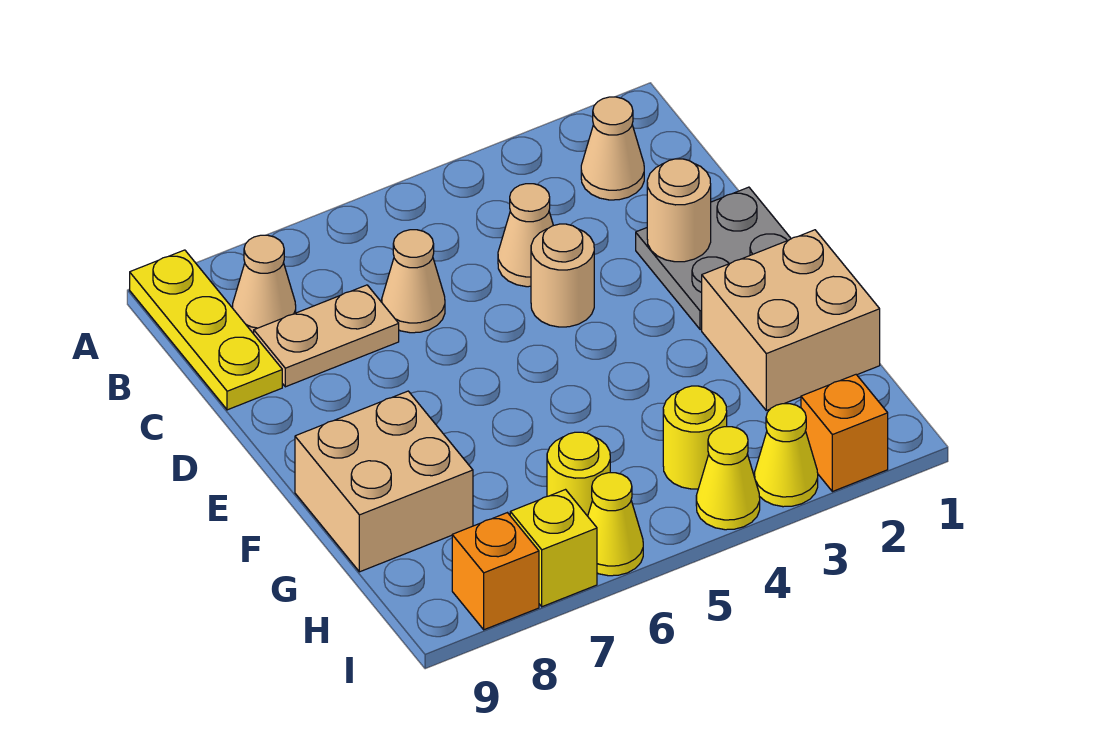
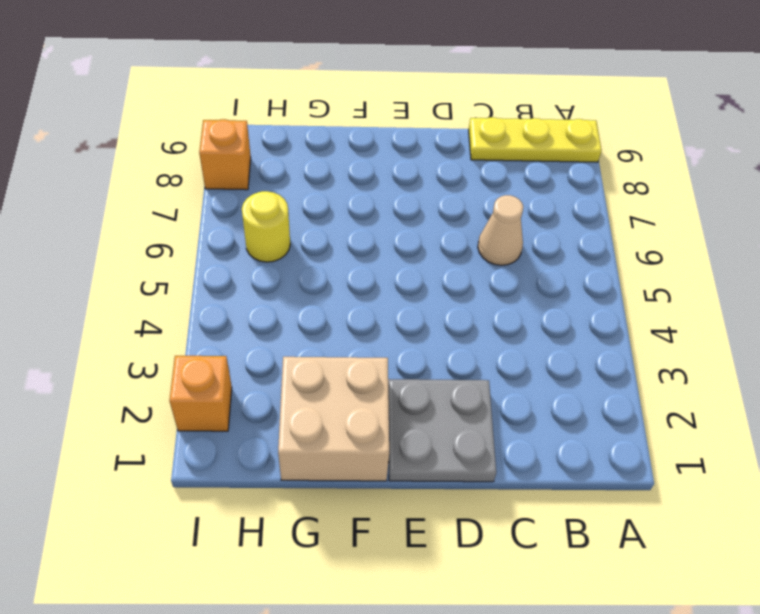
none -> tan cone B2 level 1
none -> tan cone B8 level 1
none -> tan cone C4 level 1

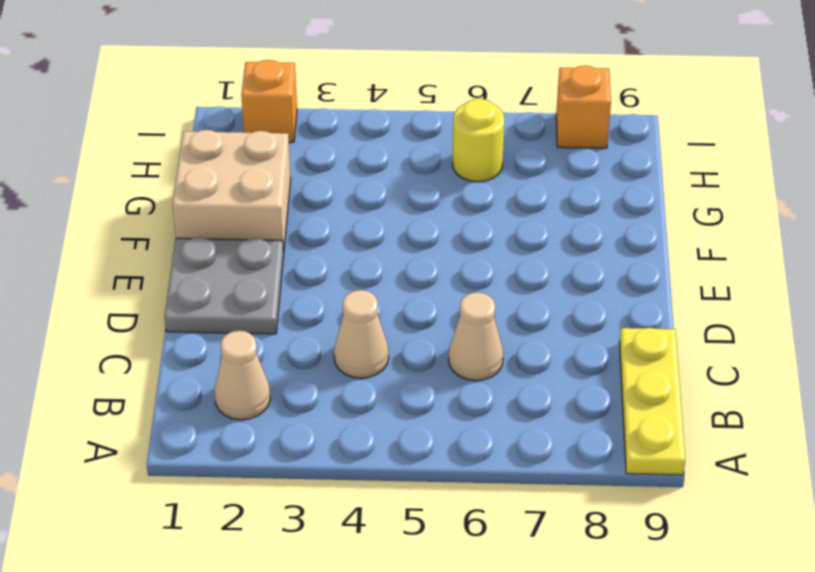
none -> tan cone B8 level 1
none -> tan plate C7:C8 level 1
none -> tan round brick D4 level 1

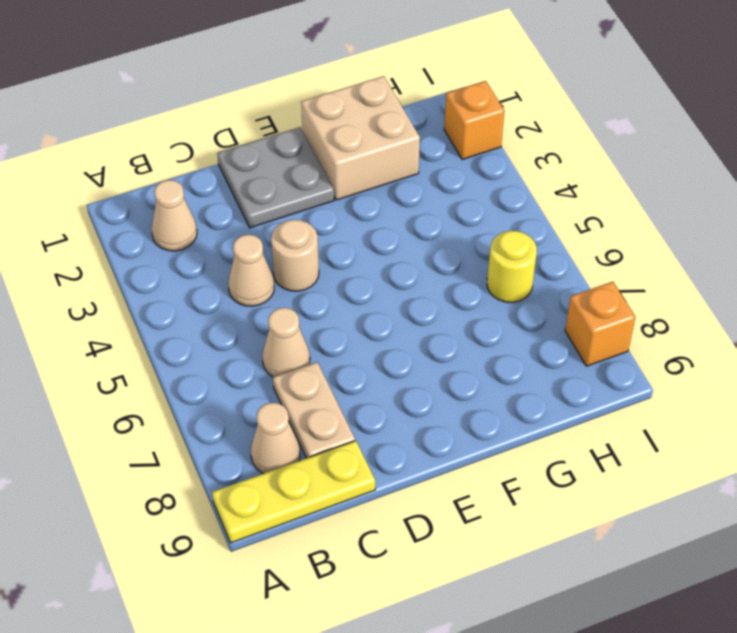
none -> tan brick F8:G9 level 1
none -> yellow round brick H4 level 1
none -> yellow cone I3 level 1

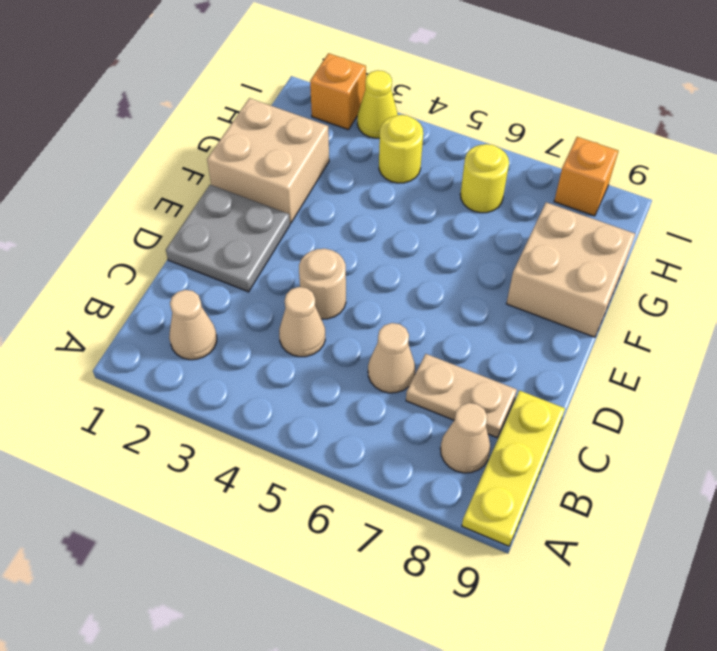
none -> yellow cone I4 level 1
none -> yellow cone I6 level 1
none -> yellow brick I7 level 1

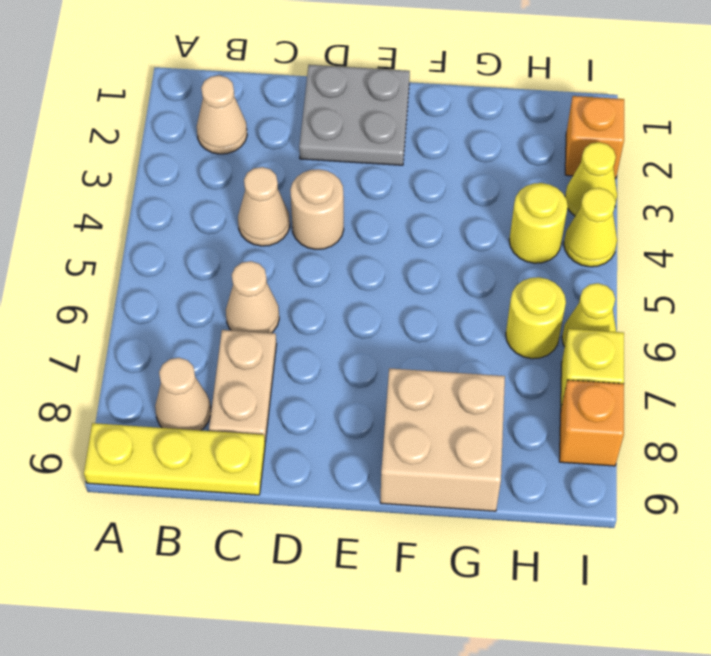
none -> tan brick F1:G2 level 1
none -> tan round brick D2 level 2

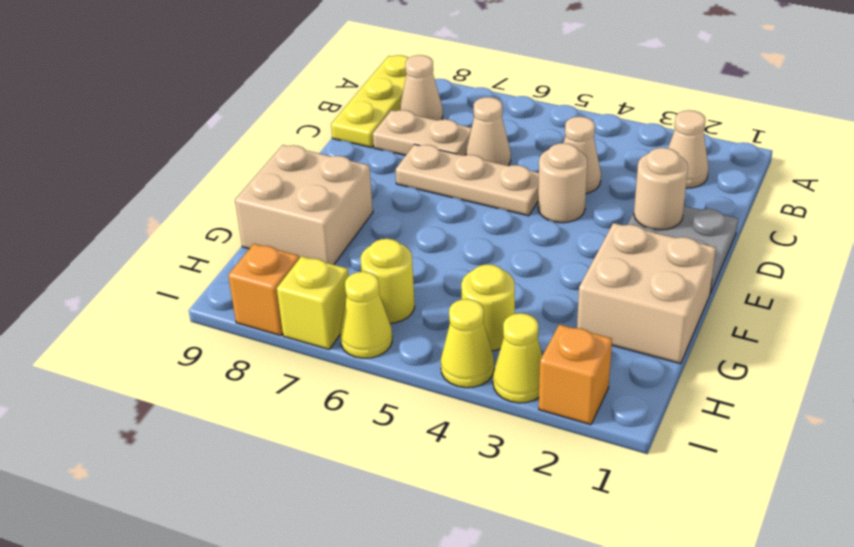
tan plate D5:D7 level 1 -> none

